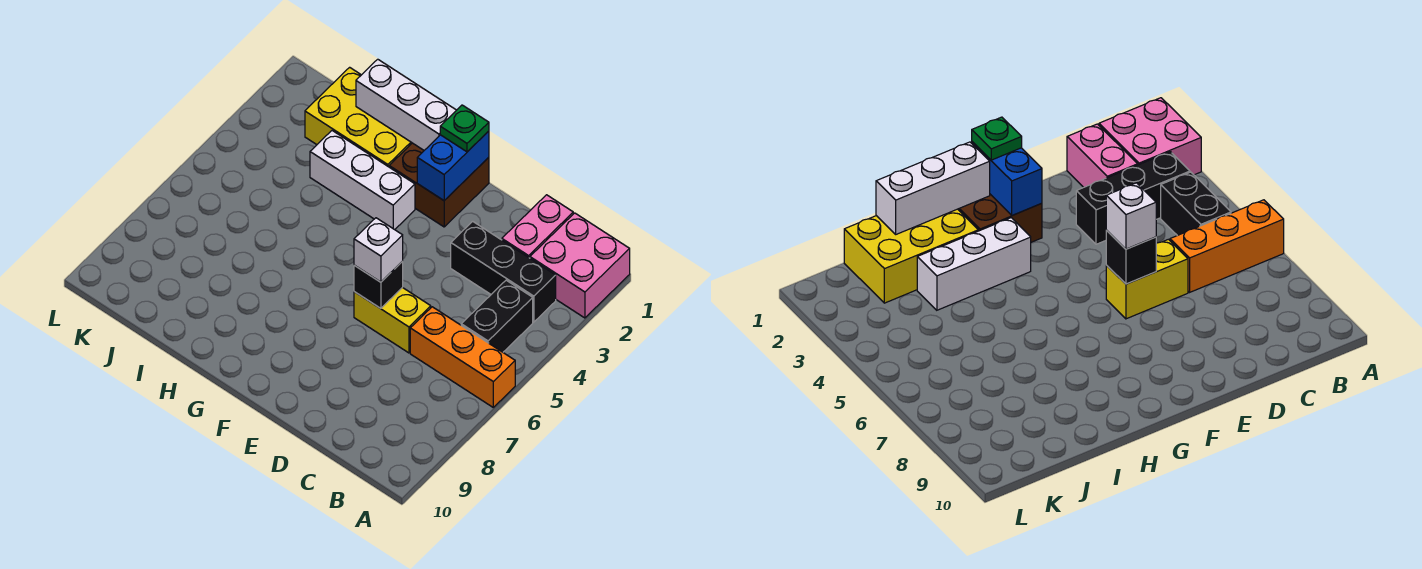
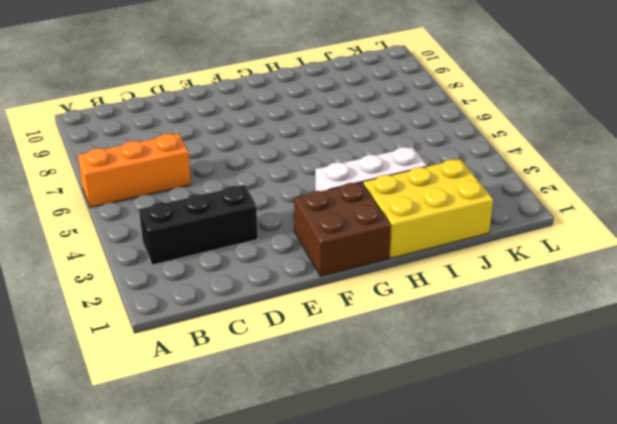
none -> pink brick A1:B2 level 1
none -> black brick B4:B5 level 1
none -> pink brick C1:C2 level 1

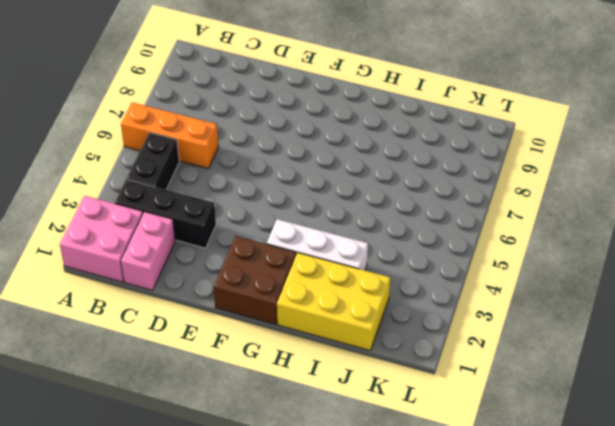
none -> yellow brick D6:E6 level 1
none -> black brick E6 level 2
none -> blue brick F1:F2 level 2

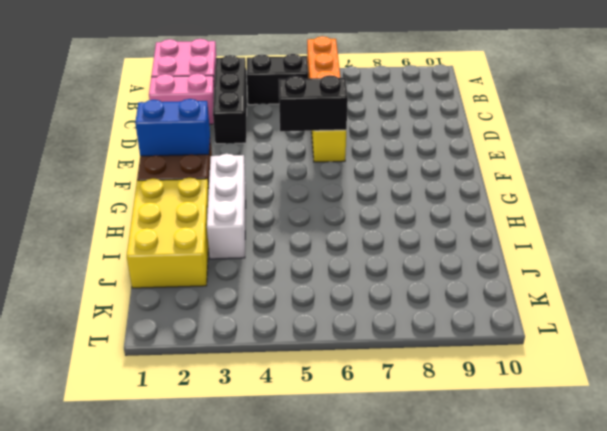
black brick E5:E6 level 2 -> black brick E6 level 2
none -> white brick G1:I1 level 2
none -> white brick E6 level 3
none -> green plate F1 level 3

